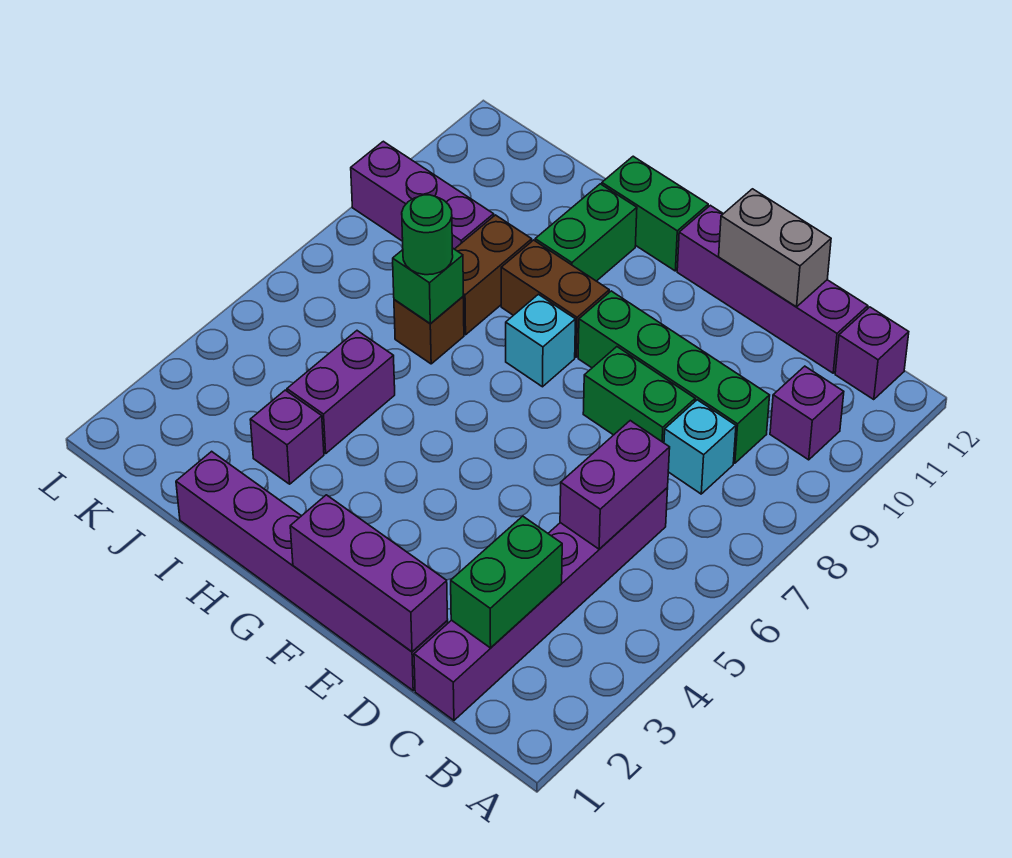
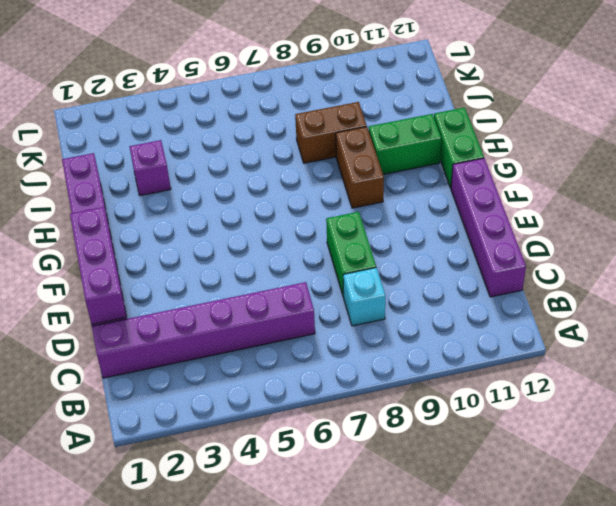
none -> purple brick B10 level 1
none -> purple brick B12 level 1
none -> green brick C9:F9 level 1

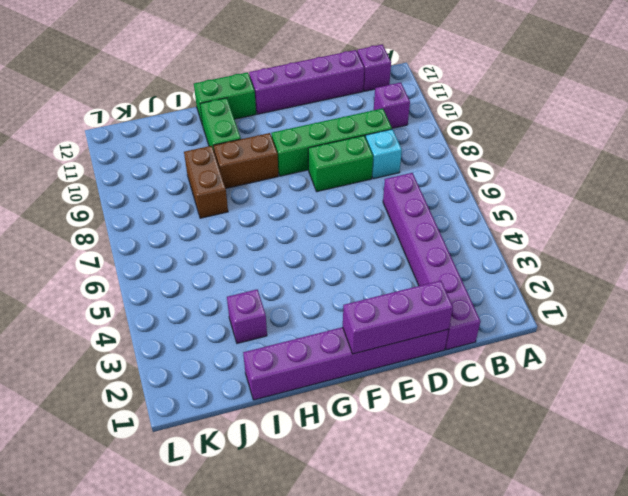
none -> cyan brick G8 level 1
none -> purple brick I4:I5 level 1
none -> brown brick I7 level 1

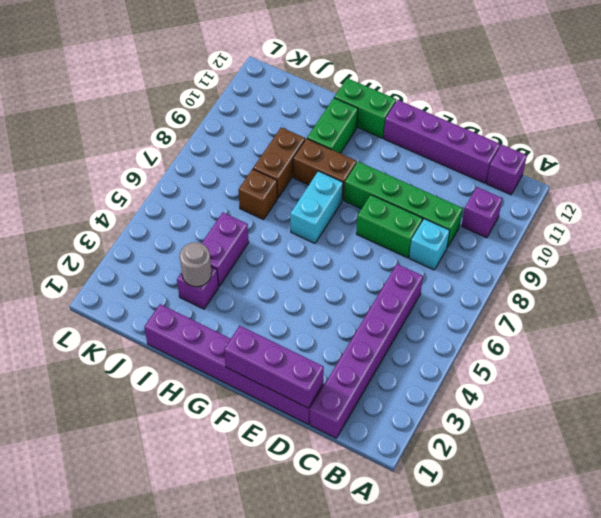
cyan brick G7:G8 level 1 -> cyan brick G8 level 1
grey round brick I3 level 2 -> none
none -> purple brick J9:L9 level 1
none -> green brick C2:C3 level 2
none -> purple brick C5:C6 level 2

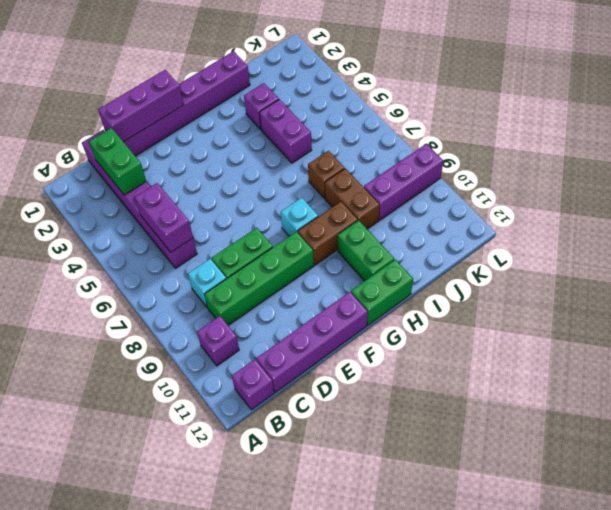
none -> grey brick D12:E12 level 2
none -> green brick I7 level 2
none -> green round brick I7 level 3

